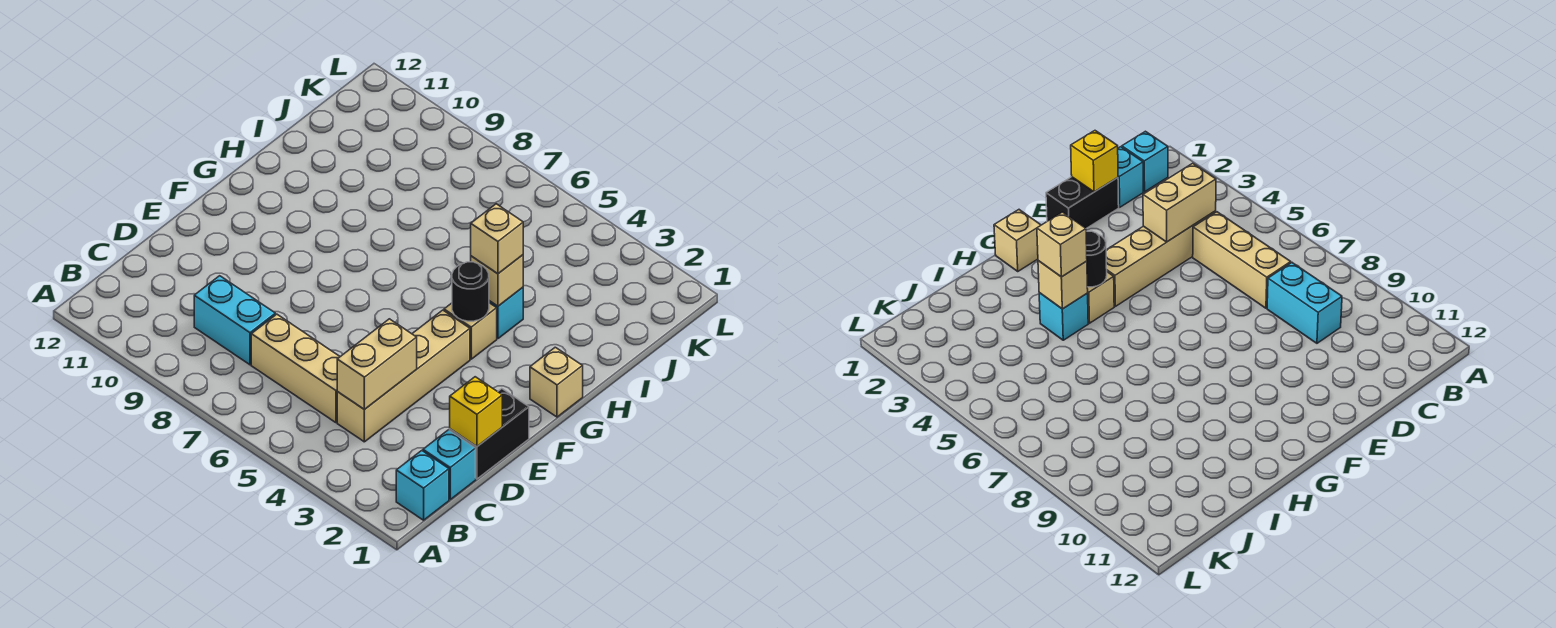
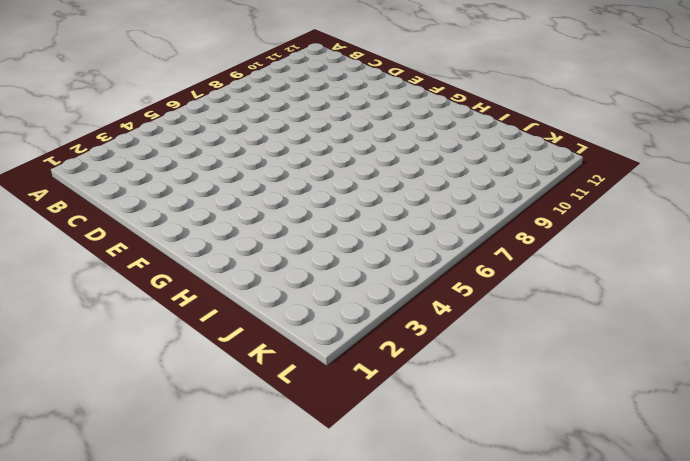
none -> cyan brick B1 level 1
none -> cyan brick C1 level 1
none -> tan brick C4:F4 level 1

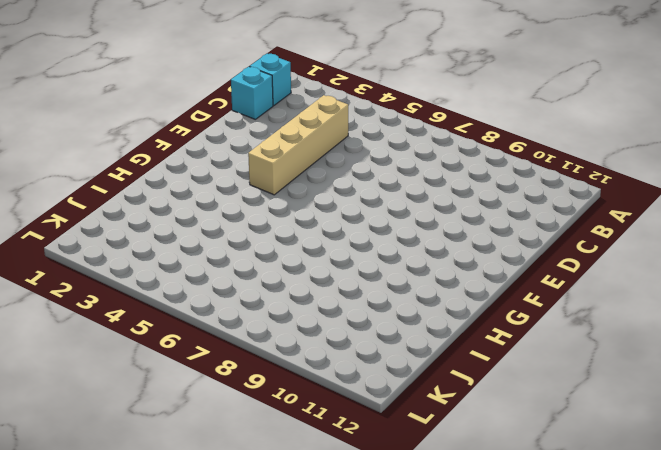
none -> tan brick C5:C7 level 1
none -> cyan brick C8:C9 level 1
none -> black brick D1:E1 level 1

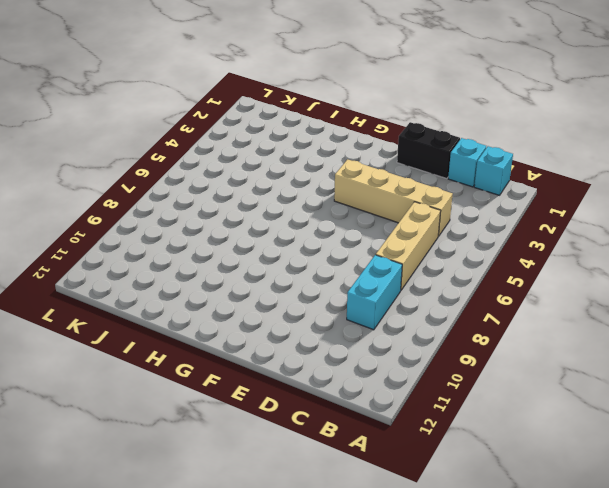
none -> tan brick G1 level 1
none -> tan brick G4 level 1
none -> cyan brick H4 level 1

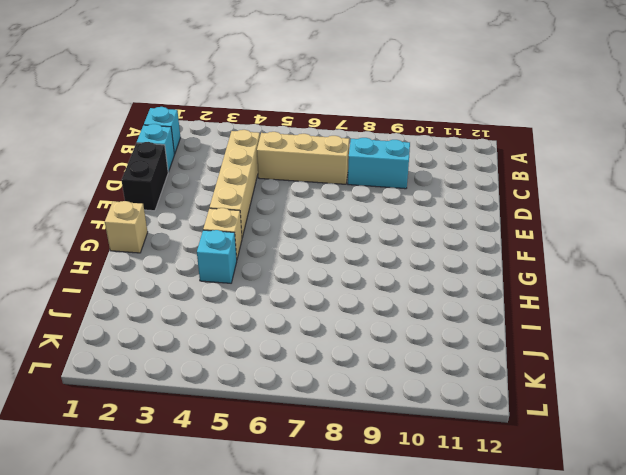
none -> tan brick C4:D4 level 2
none -> yellow brick D1 level 2
none -> black round brick G4 level 2

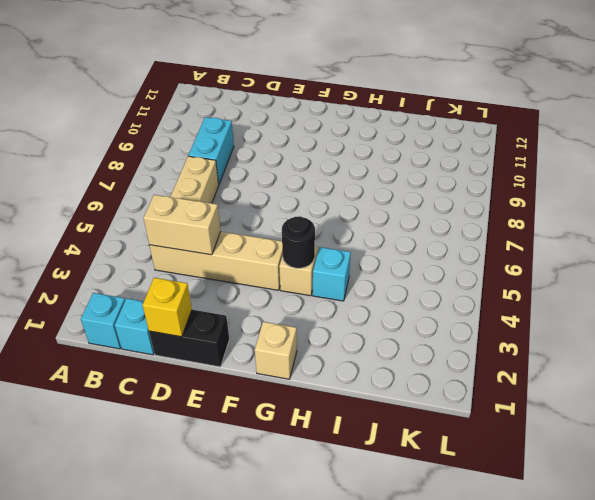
none -> tan brick H4 level 2
none -> tan brick H4 level 3

